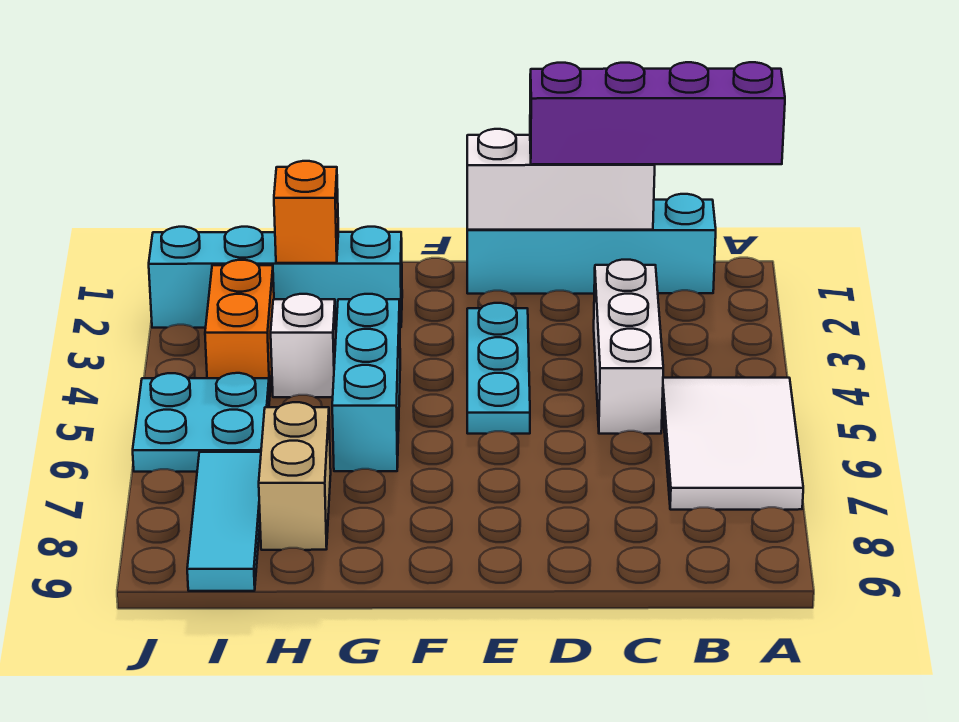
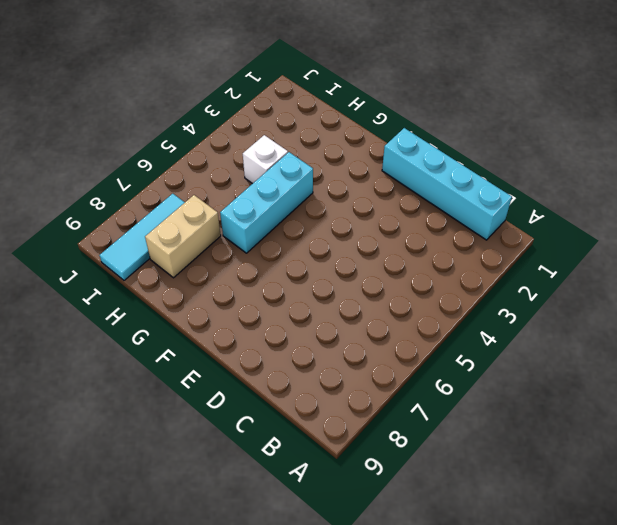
none -> white tile A5:B7 level 1
none -> white brick C3:C5 level 1
none -> cyan plate E3:E5 level 1

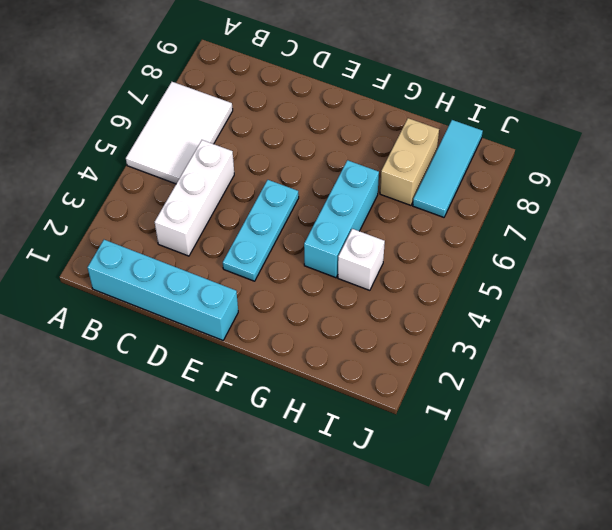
none -> cyan brick G2:J2 level 1
none -> orange brick I3:I4 level 1
none -> cyan plate I5:J6 level 1

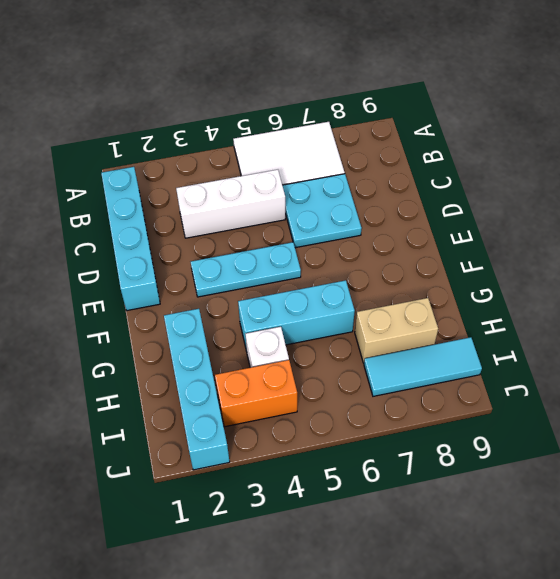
cyan plate C6:D7 level 1 -> cyan plate I5:J6 level 1
none -> white brick C1:E1 level 2
none -> orange brick H2 level 2
none -> purple brick A1:D1 level 3

